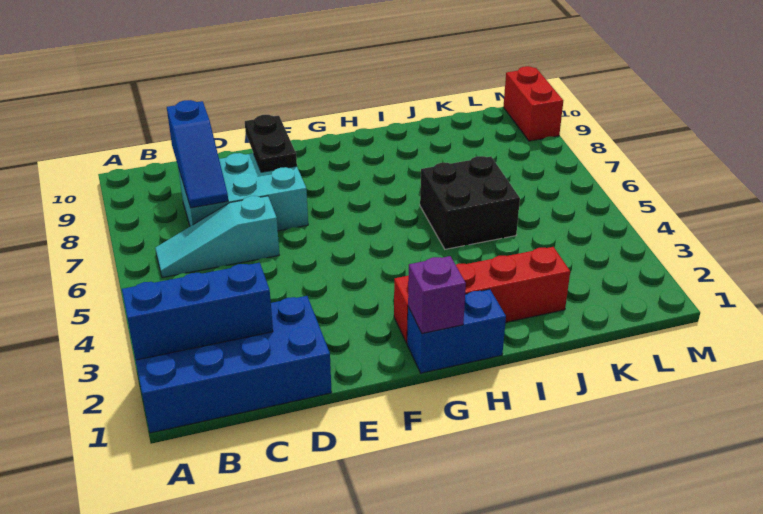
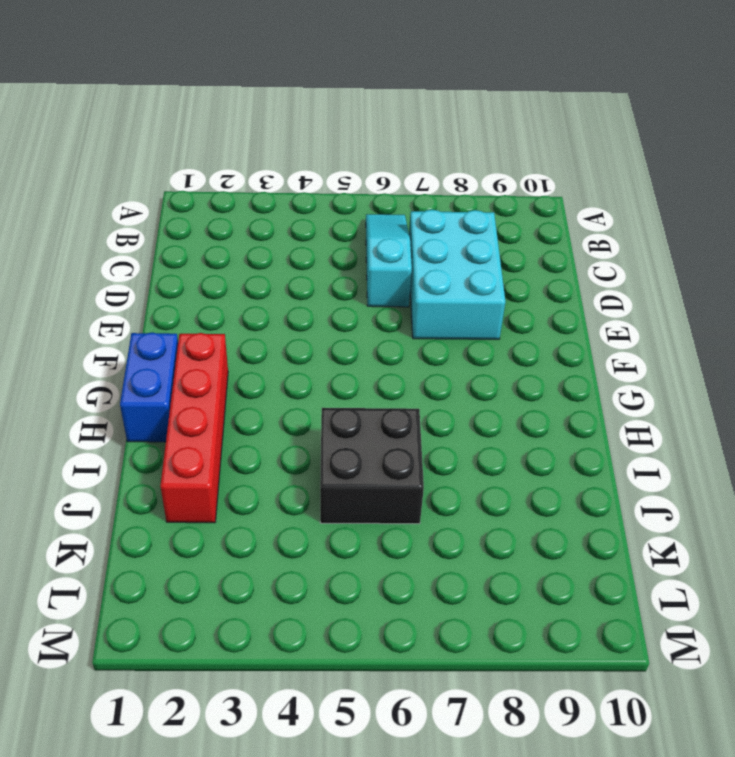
none -> blue brick A1:D2 level 1
none -> red brick M9:M10 level 1

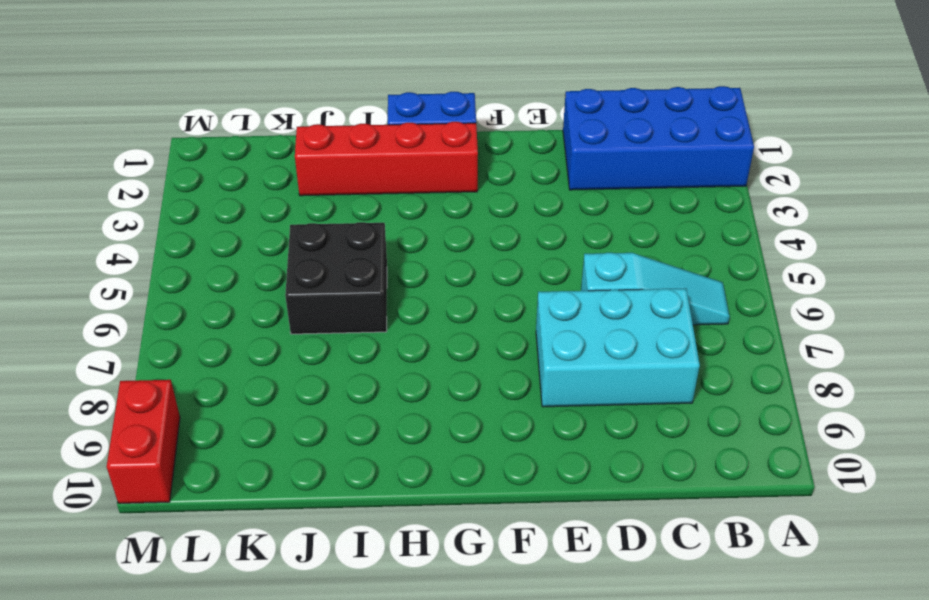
none -> blue brick A2:C2 level 2
none -> blue slope C7:C9 level 2 top 9

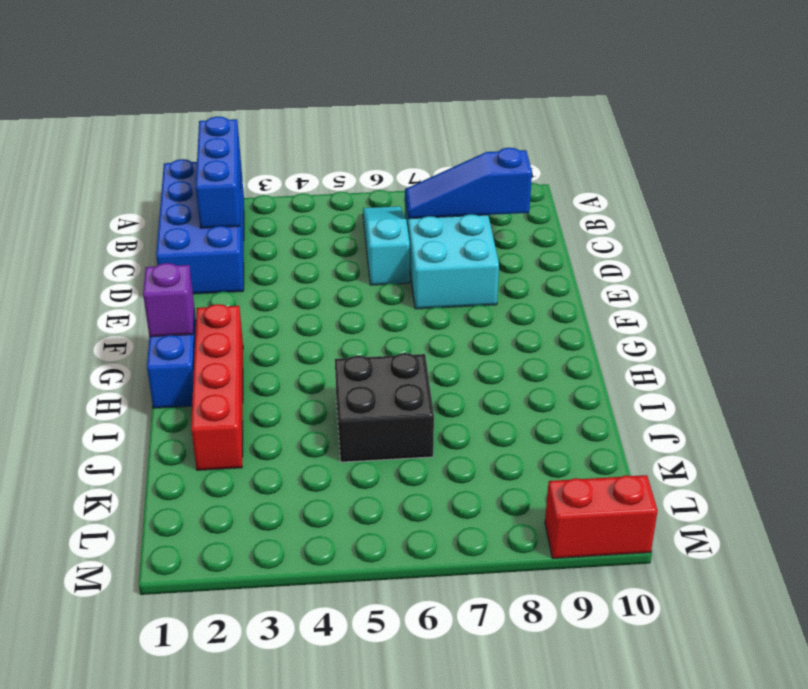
none -> black plate E8:E9 level 2

